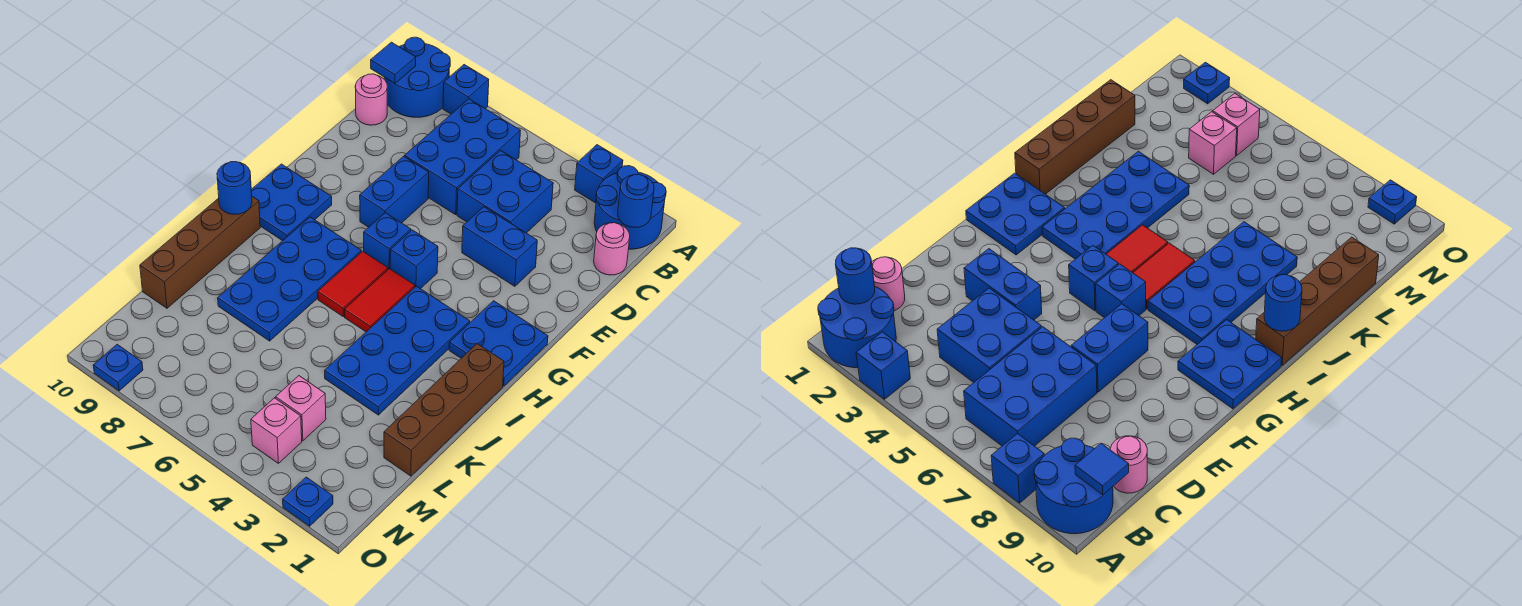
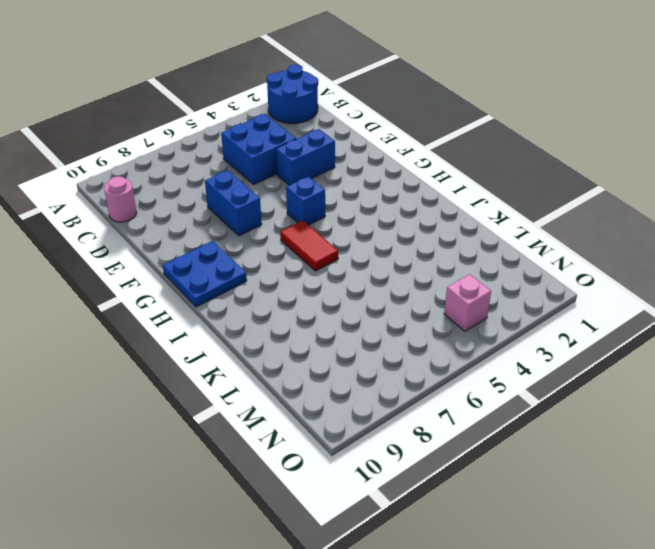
none -> blue brick A3 level 1
none -> blue brick A8 level 1
none -> blue round brick A9:B10 level 1

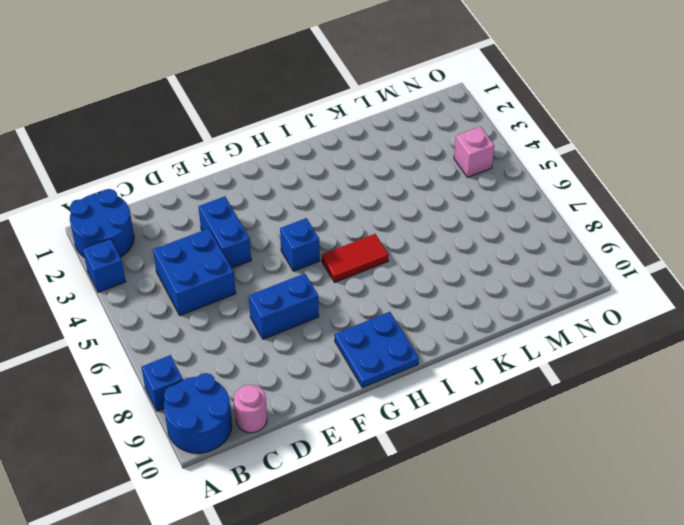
none -> blue brick B6:D7 level 1
none -> pink round brick C1 level 1
none -> blue plate G1:H2 level 1

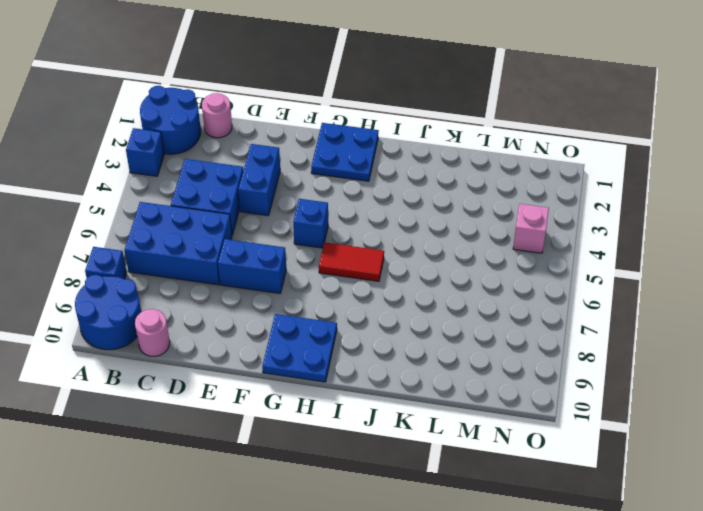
none -> blue brick G6 level 1
none -> blue plate H3:K4 level 1
none -> red tile H5:I5 level 1

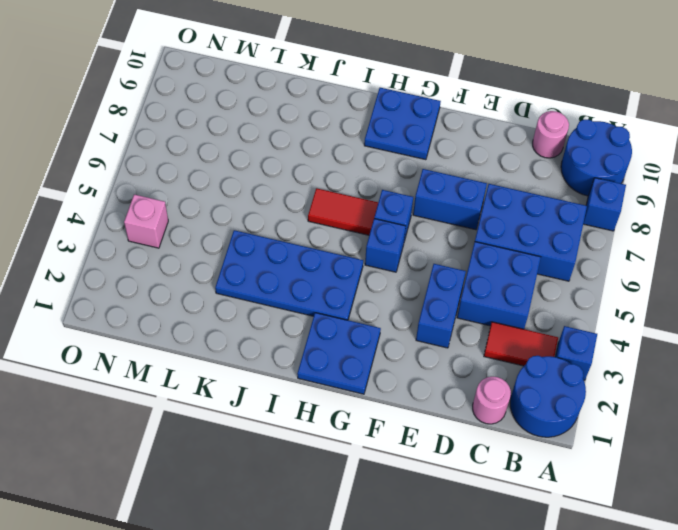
red tile B3:C3 level 1 -> red tile H5:I5 level 1
none -> blue plate H7:K8 level 1
none -> brown brick I1:L1 level 1
none -> brown brick I10:L10 level 1

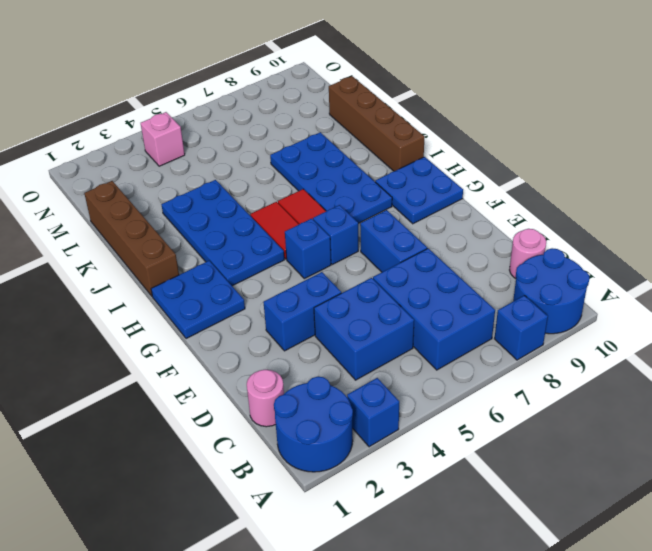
none -> pink brick M4 level 1
none -> blue plate O2 level 1
none -> blue plate O9 level 1

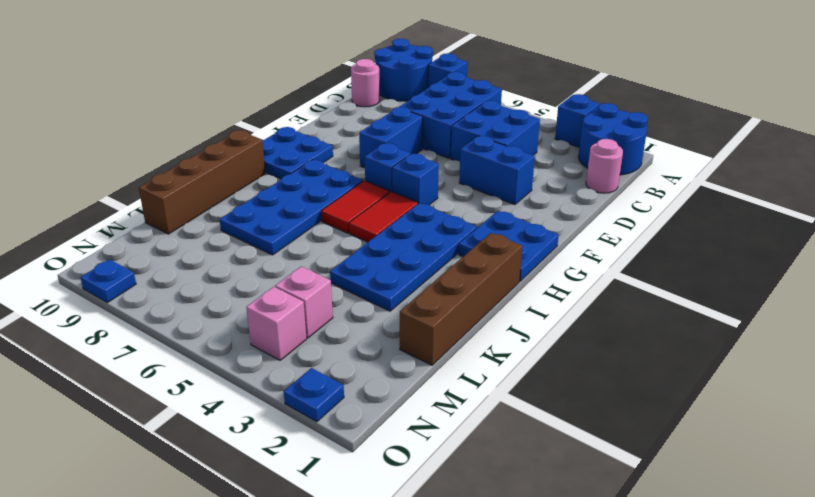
none -> blue round brick B1 level 2
none -> blue tile B10 level 2
none -> blue round brick I10 level 2

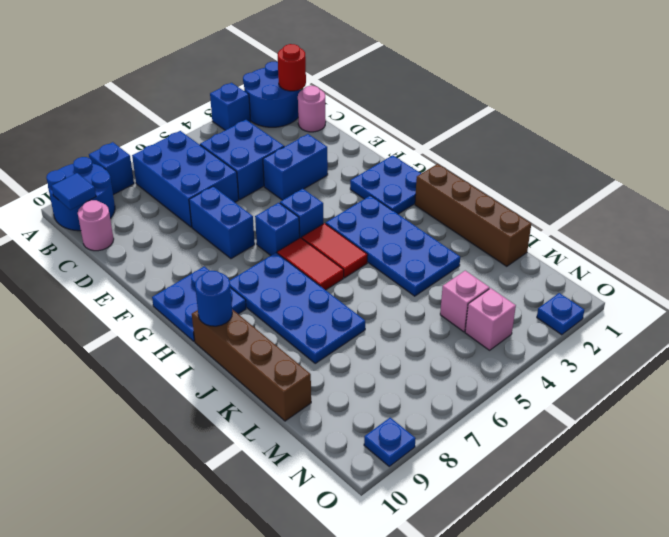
red round brick B1 level 2 -> blue round brick B1 level 2

